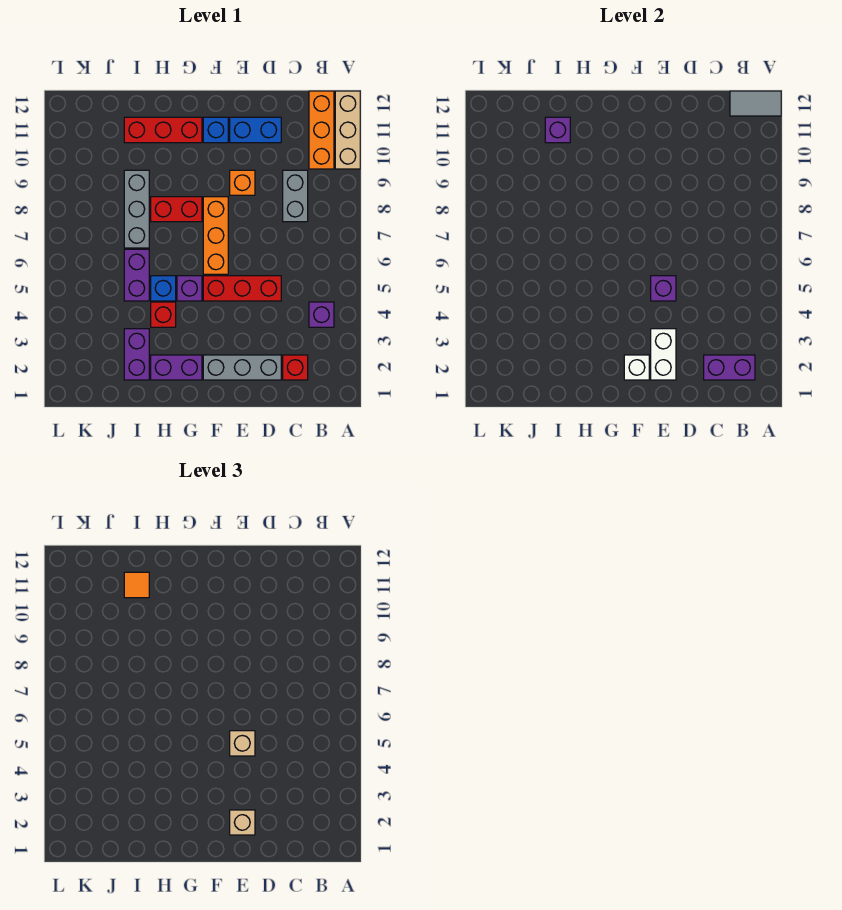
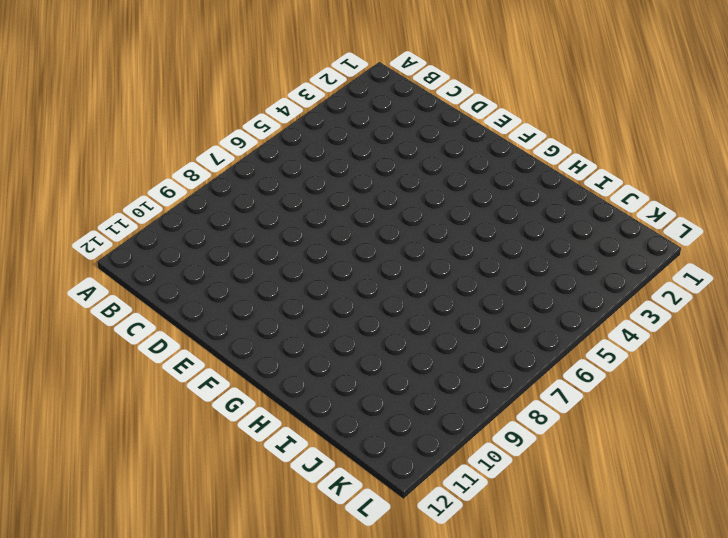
none -> tan brick A10:A12 level 1
none -> purple brick B4 level 1
none -> orange brick B10:B12 level 1

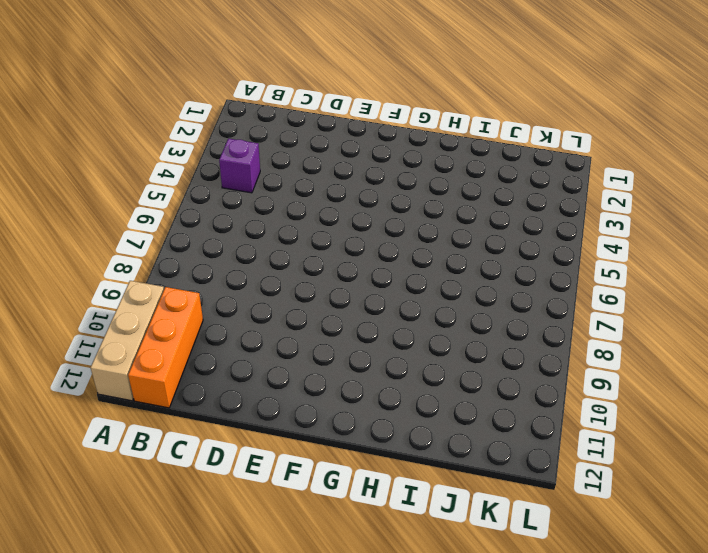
none -> red brick C2 level 1
none -> grey brick C8:C9 level 1
none -> grey brick D2:F2 level 1

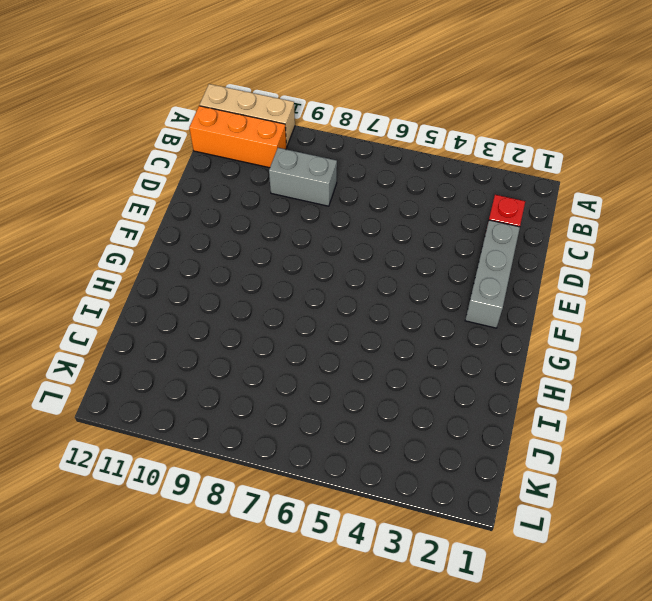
none -> purple brick B4 level 1
none -> red brick D5:F5 level 1
none -> blue brick D11:E11 level 1

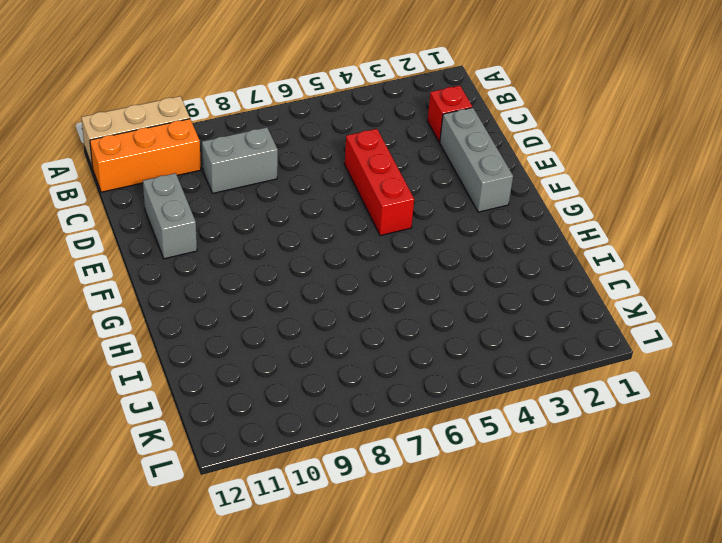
grey brick D11:E11 level 1 -> blue brick D11:E11 level 1
none -> purple brick B4 level 1
none -> orange brick E9 level 1
none -> orange brick F6:F8 level 1

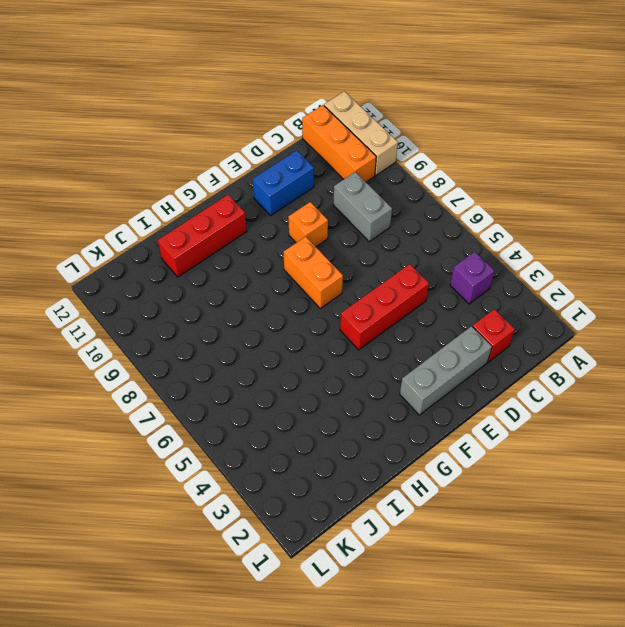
orange brick F7:F8 level 1 -> orange brick F6:F8 level 1
none -> blue brick F11 level 1
none -> purple brick G2:H2 level 1
none -> purple brick G5 level 1

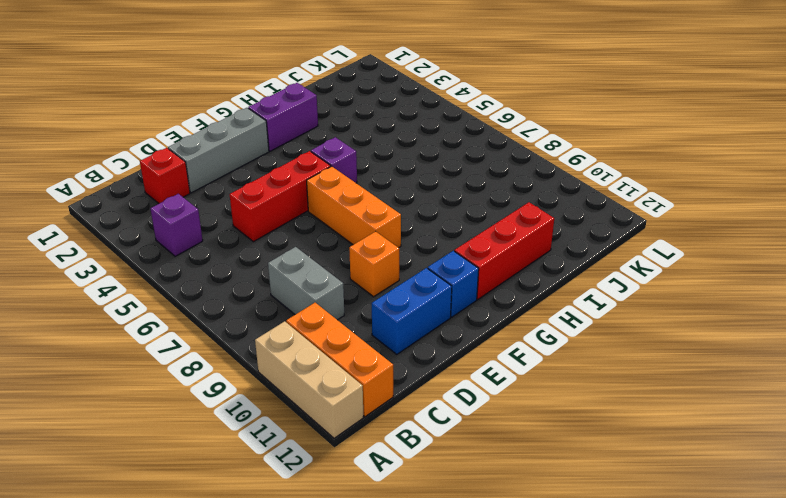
none -> red brick G8:H8 level 1
none -> red brick H4 level 1
none -> blue brick H5 level 1

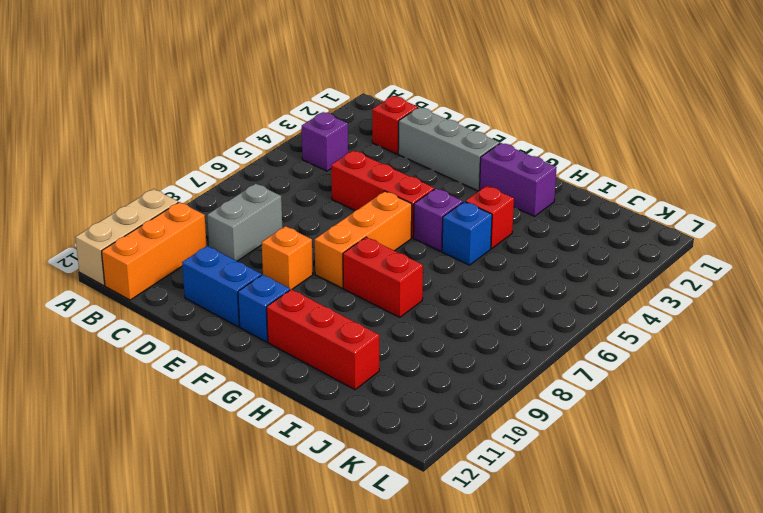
none -> purple brick I2:I3 level 1
none -> purple brick I5:I6 level 1
none -> grey brick I7:I9 level 1

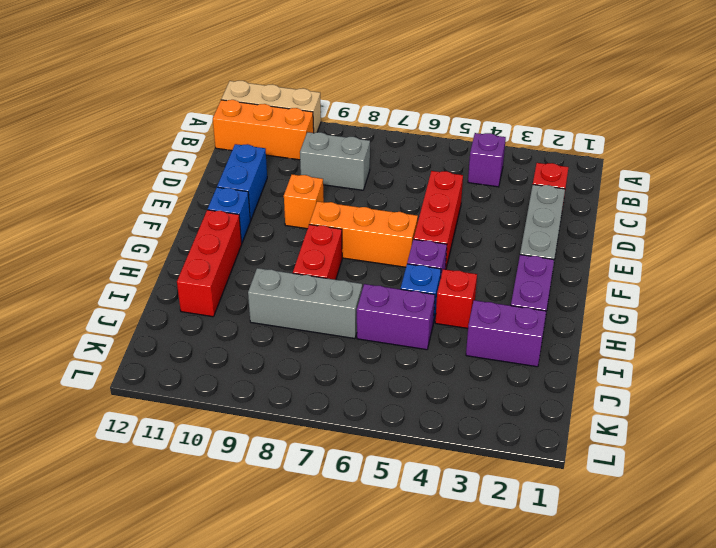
none -> grey tile A12:B12 level 2
none -> purple brick B2:C2 level 2
none -> white brick E2:E3 level 2

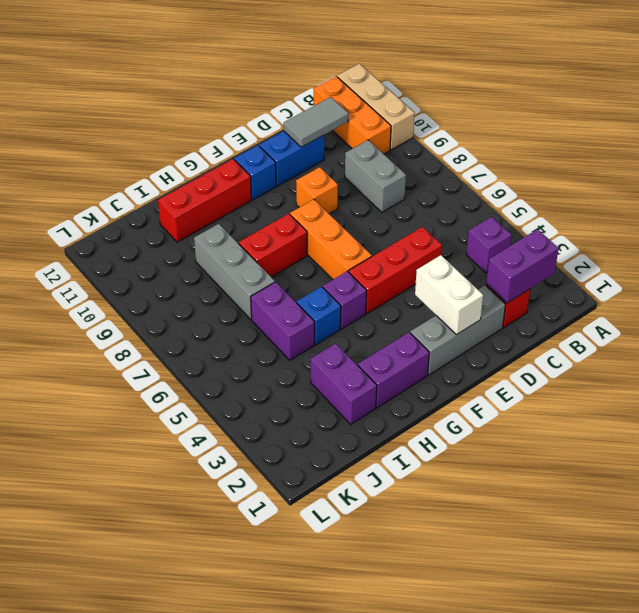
grey tile C11:D11 level 2 -> grey tile A12:B12 level 2
none -> red brick H4 level 1
none -> purple brick E5 level 2
none -> white brick F2 level 2

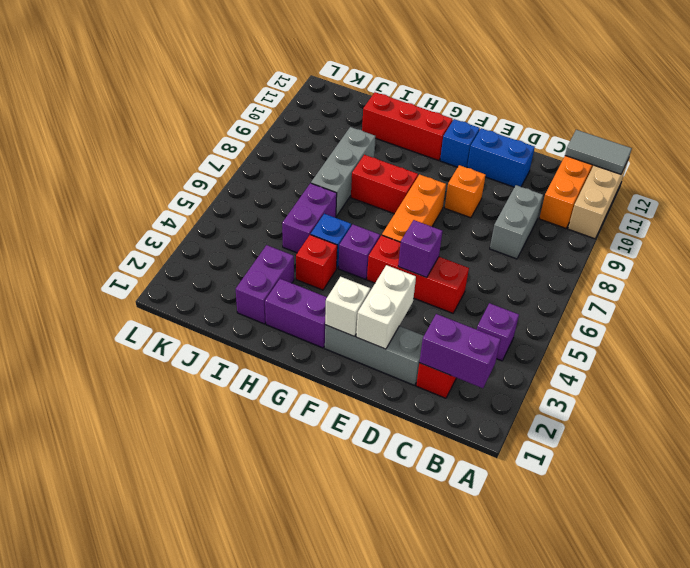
none -> purple brick I11 level 2
none -> tan brick E2 level 3
none -> tan brick E5 level 3

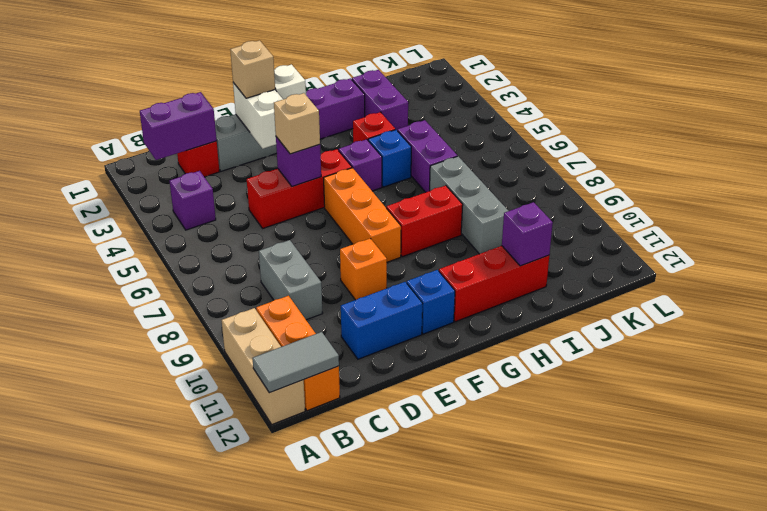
none -> orange tile I11 level 3

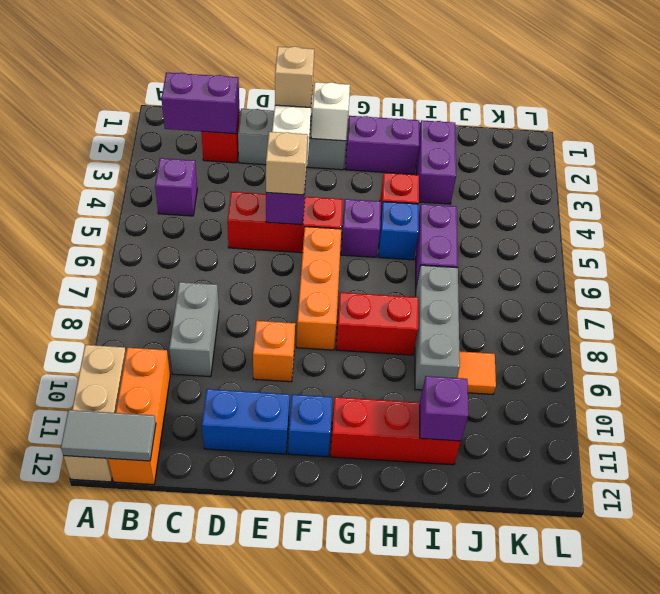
orange tile J9 level 1 -> orange tile I11 level 3

